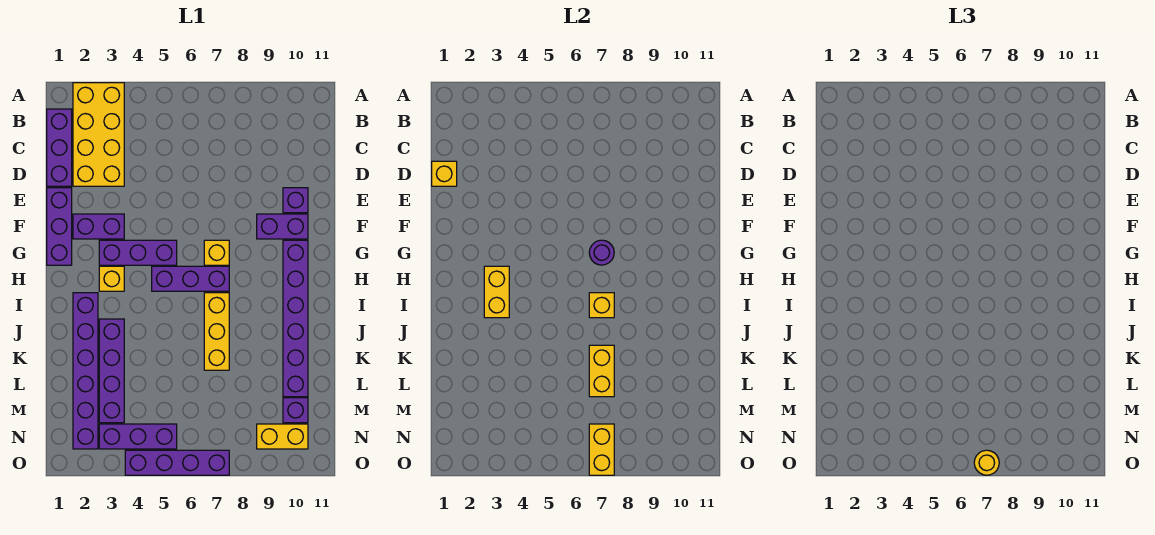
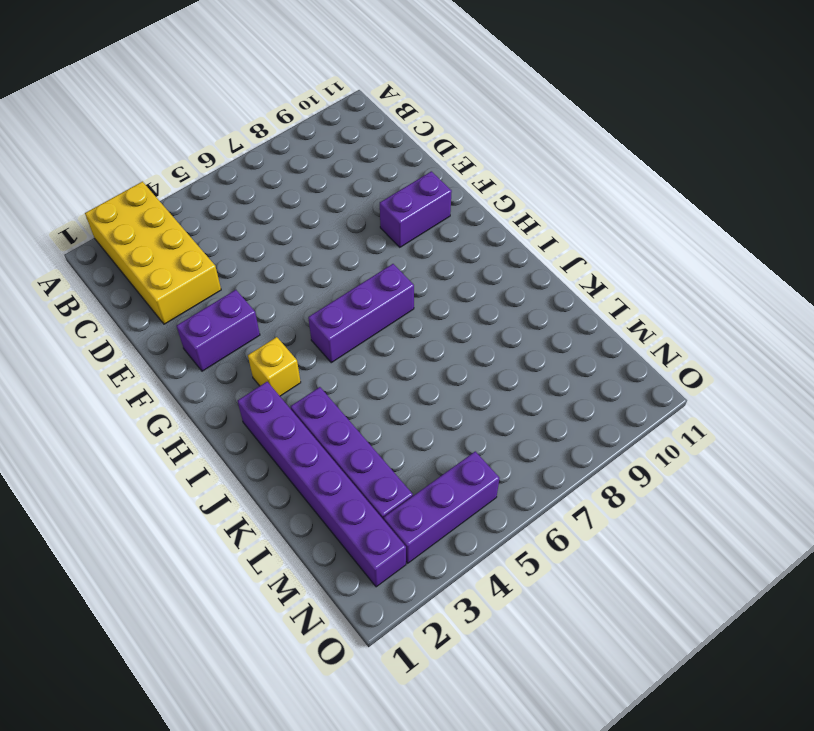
none -> purple brick B1:D1 level 1
none -> purple brick E1:G1 level 1
none -> purple brick E10 level 1

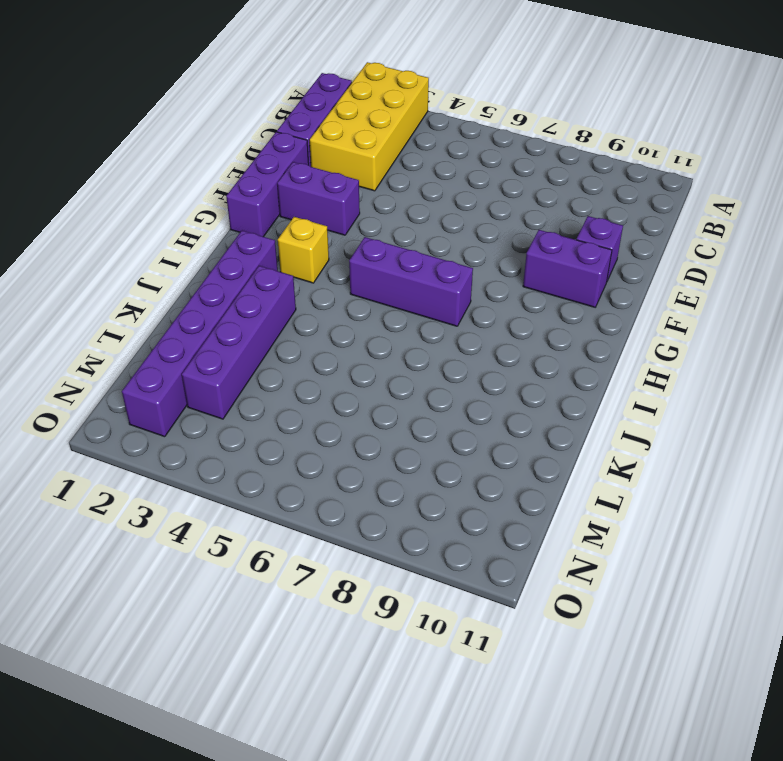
none -> purple brick G3:G5 level 1
none -> yellow brick G7 level 1
none -> purple brick G10:L10 level 1

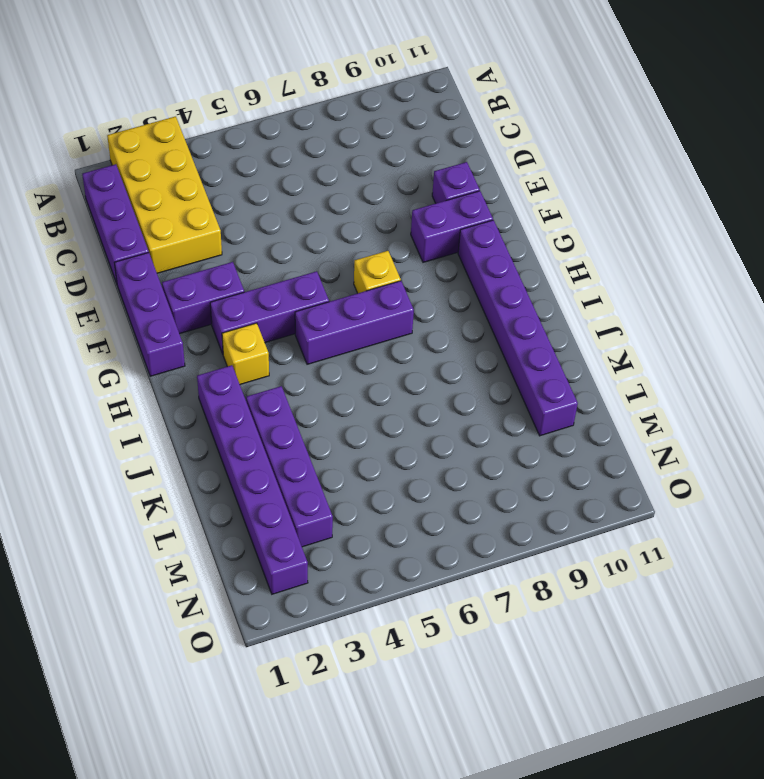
none -> yellow brick I7:K7 level 1
none -> purple brick M10 level 1
none -> purple brick N3:N5 level 1

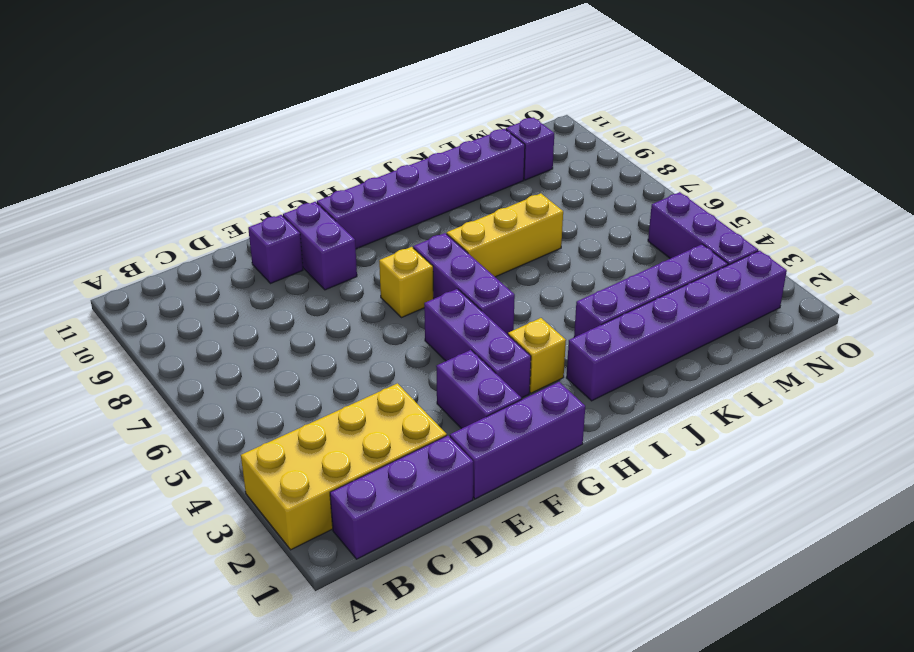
none -> yellow brick N9:N10 level 1
none -> purple brick O4:O7 level 1
none -> yellow brick D1 level 2

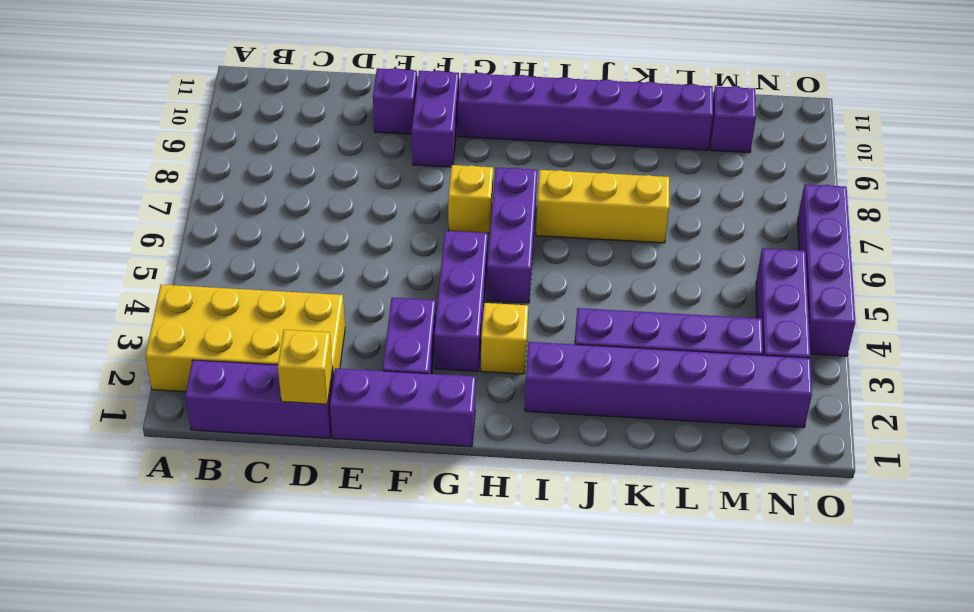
none -> yellow brick N9:N10 level 1
none -> purple round brick G7 level 2
none -> yellow brick H3:I3 level 2

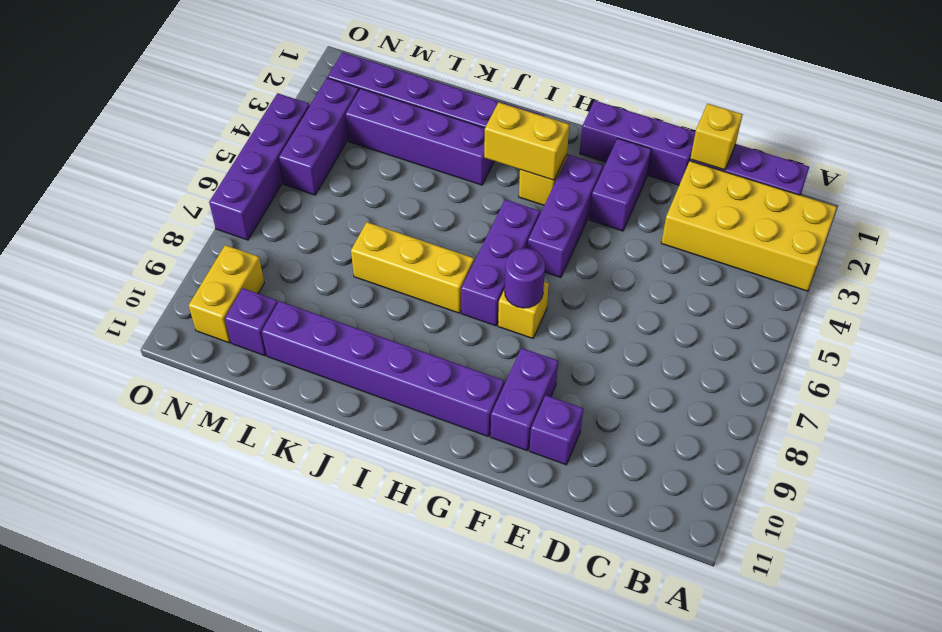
none -> yellow brick I7 level 2
none -> yellow brick K7:L7 level 2
none -> yellow brick N7:O7 level 2

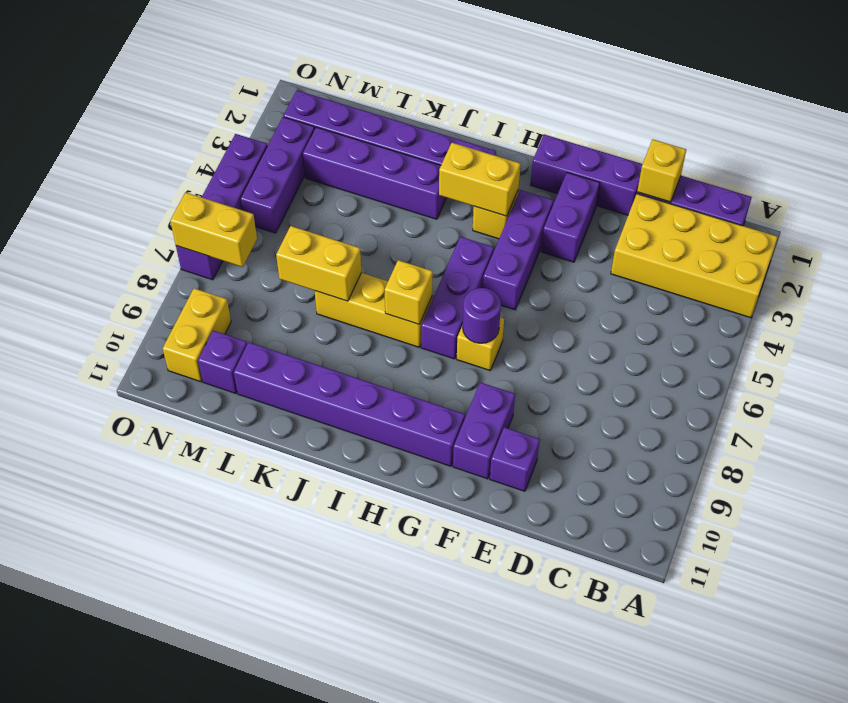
none -> yellow round brick O7 level 3

